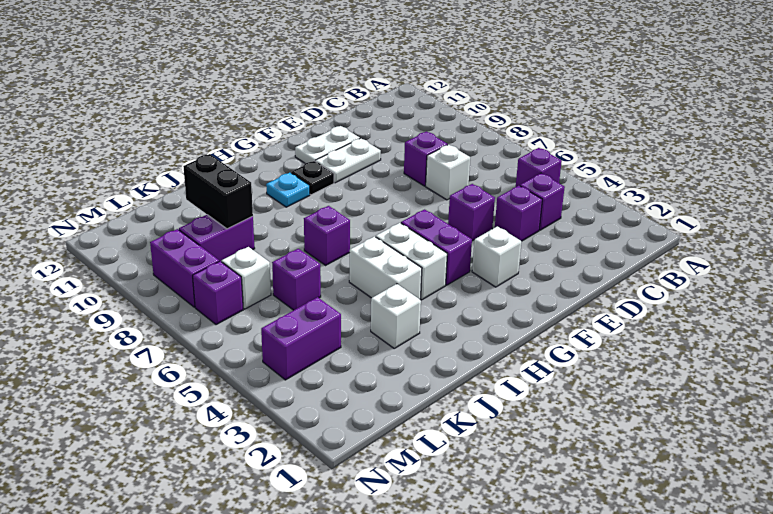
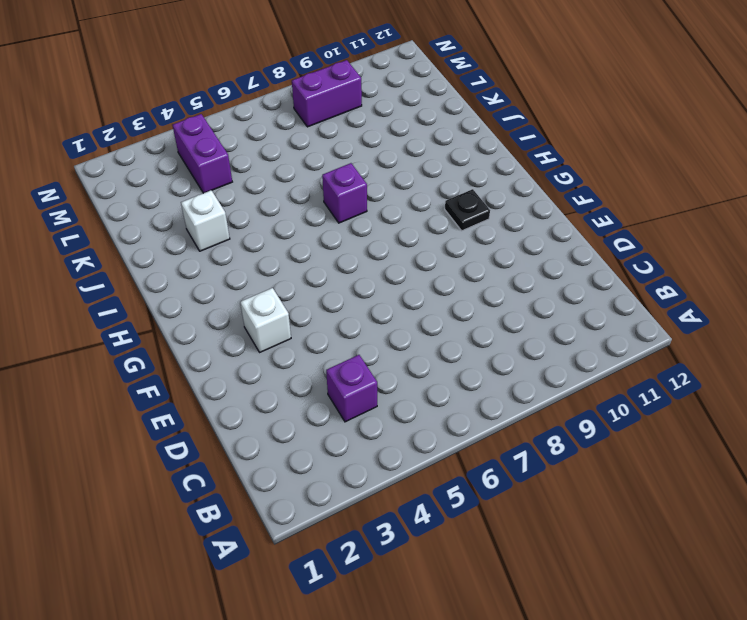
none -> purple brick B5 level 1
none -> purple brick D4 level 1
none -> white brick D7 level 1

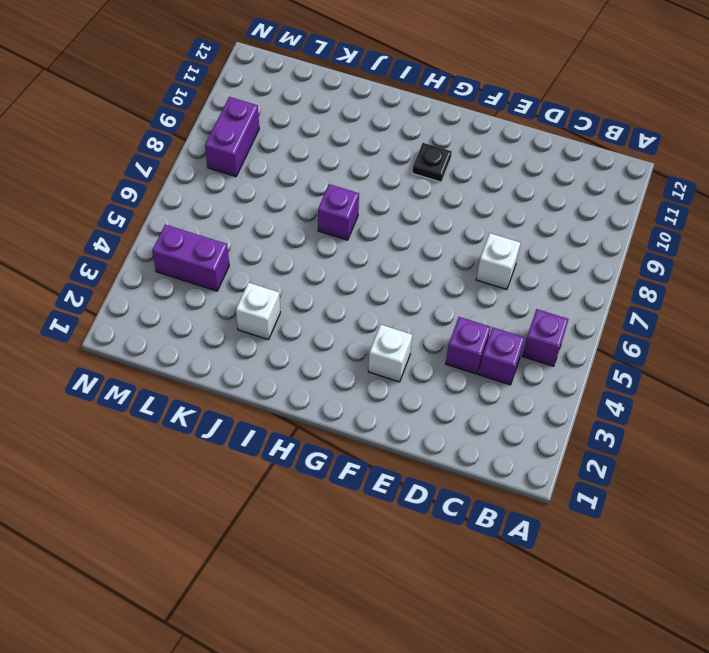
none -> purple brick D8 level 1
none -> purple brick E5 level 1
none -> white plate E10:F10 level 1

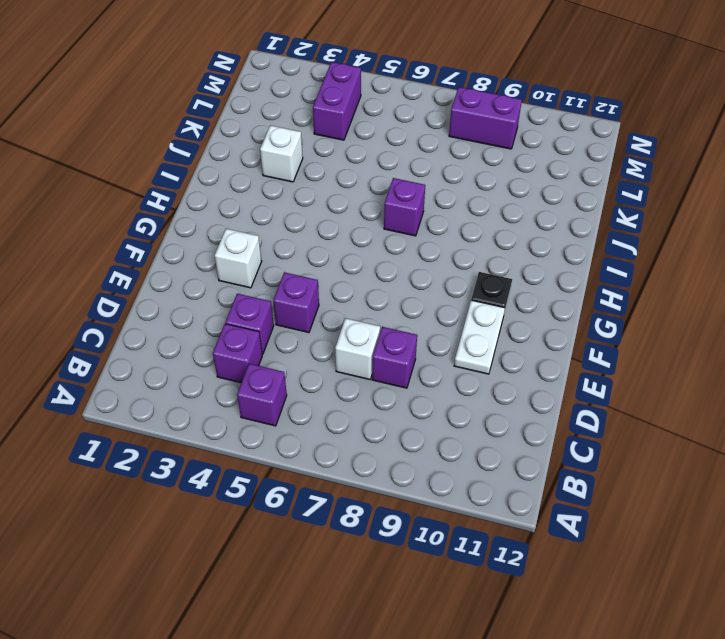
none -> white plate E11:F11 level 1
none -> purple brick G4:G5 level 1
none -> white brick H4:H5 level 1

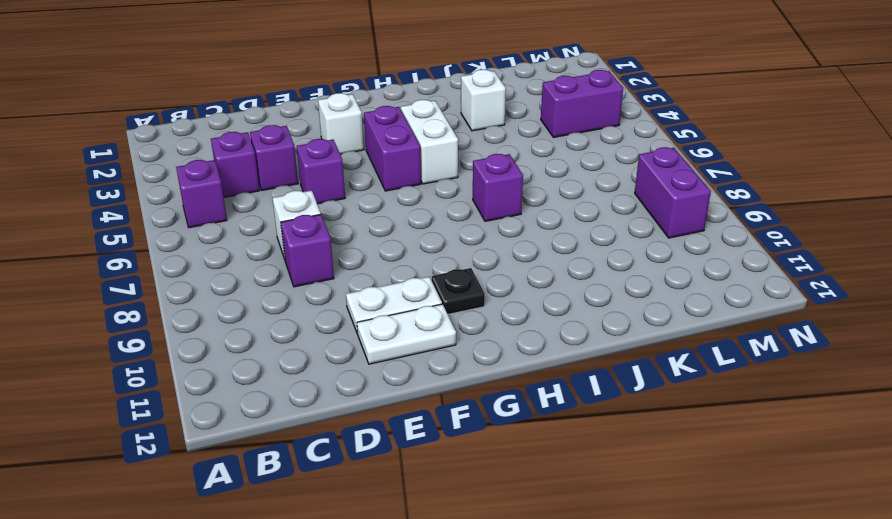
none -> cyan plate H10 level 1
none -> white brick I4:I5 level 1
none -> purple brick K6 level 1

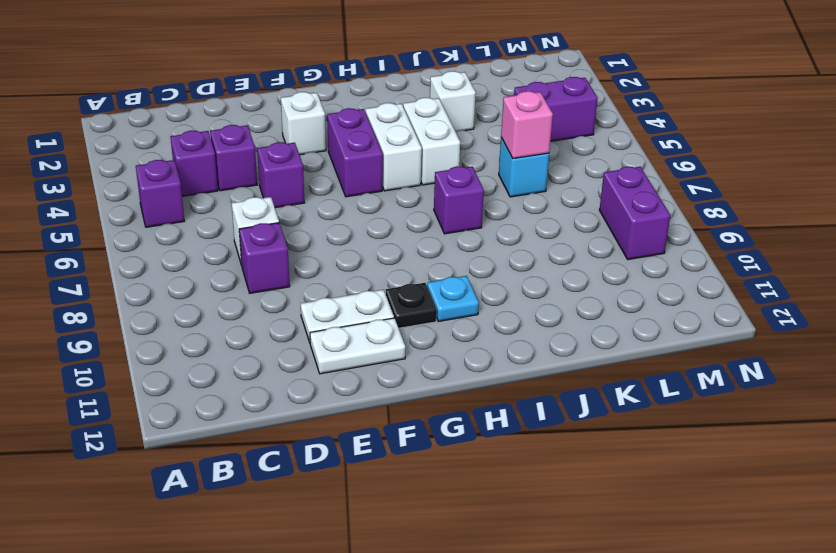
cyan brick K6 level 1 -> purple brick K6 level 1
pink brick K6 level 2 -> none
none -> purple brick K9:L9 level 1
none -> white brick L7 level 1
none -> purple brick M7 level 1

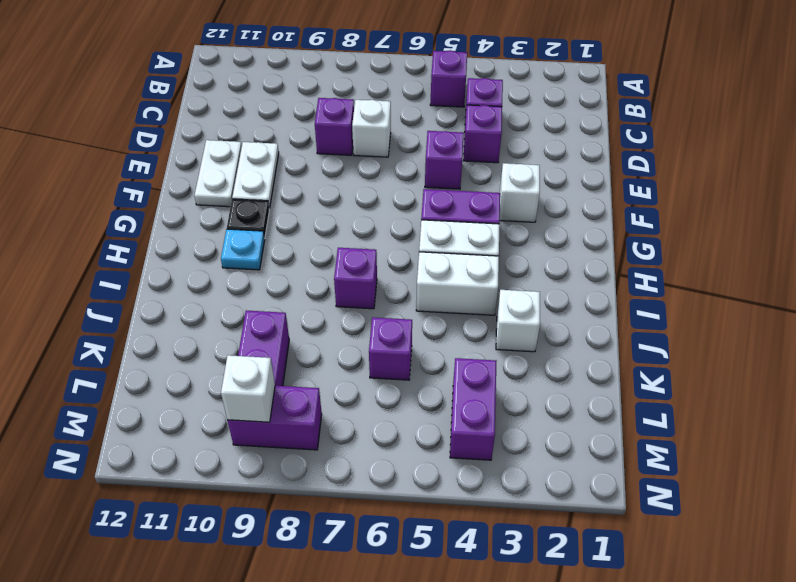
white brick M9 level 2 -> white brick L7 level 1
none -> purple brick M7 level 1
none -> black brick K9:K10 level 2

